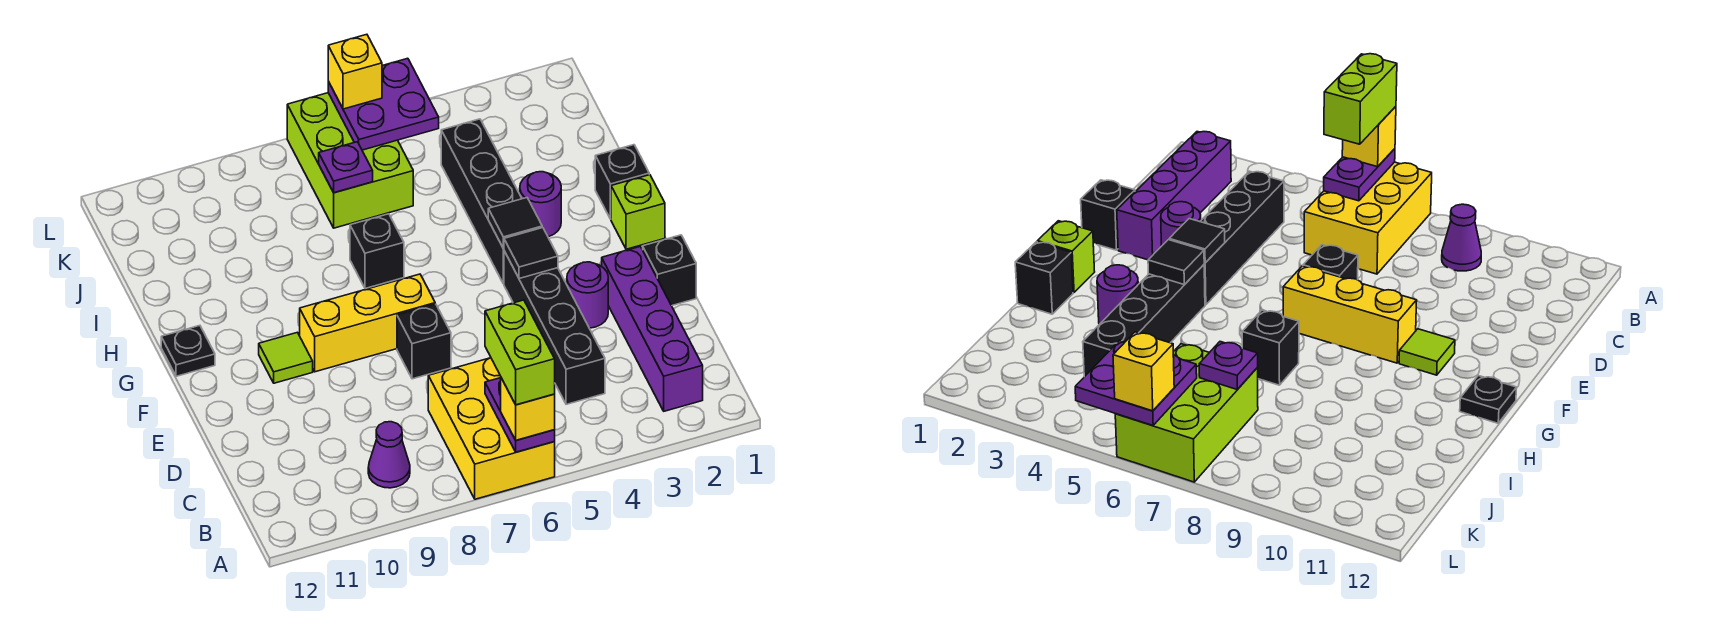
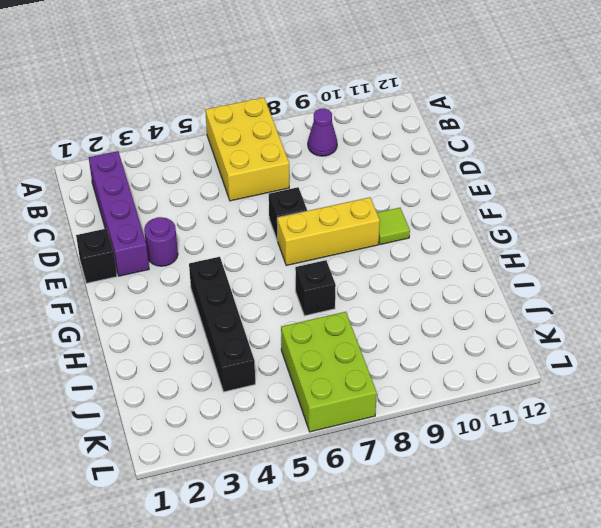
none -> black brick C4:F4 level 1
none -> lime brick G1 level 1
none -> black plate G12 level 1

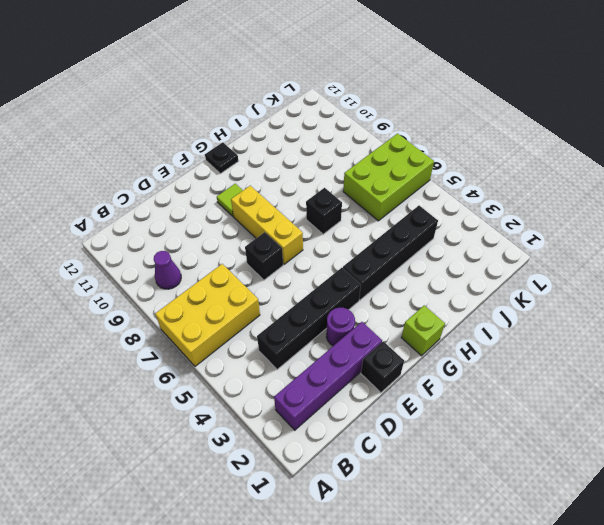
none -> black brick H1 level 1
none -> purple round brick H3 level 1
none -> purple plate A6:B6 level 2

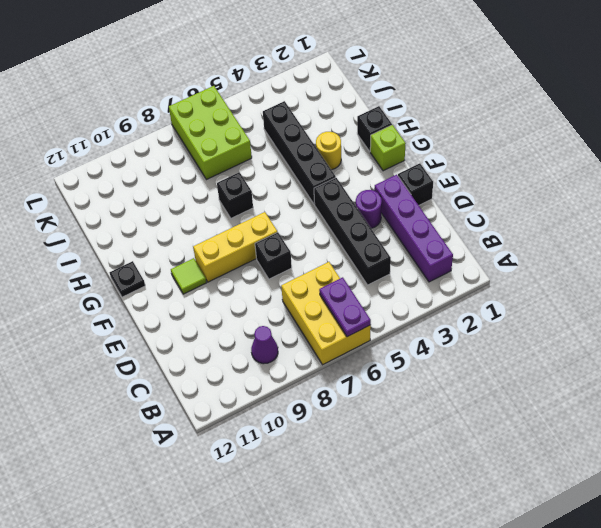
yellow round brick H3 level 1 -> purple round brick H3 level 1
none -> black tile F4 level 2
none -> black tile G4 level 2
none -> purple plate J7 level 2

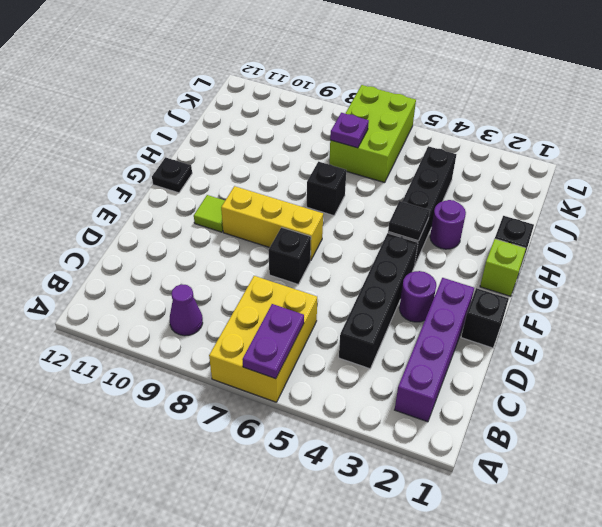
none -> black tile F4 level 2
none -> purple plate K5:L6 level 2
none -> yellow brick A6 level 3

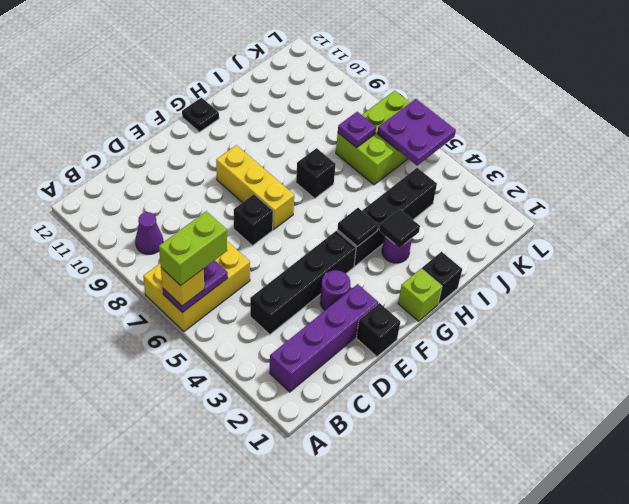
black tile H3 level 2 -> black tile F4 level 2
none -> lime tile F10 level 1
none -> yellow brick L6 level 3

